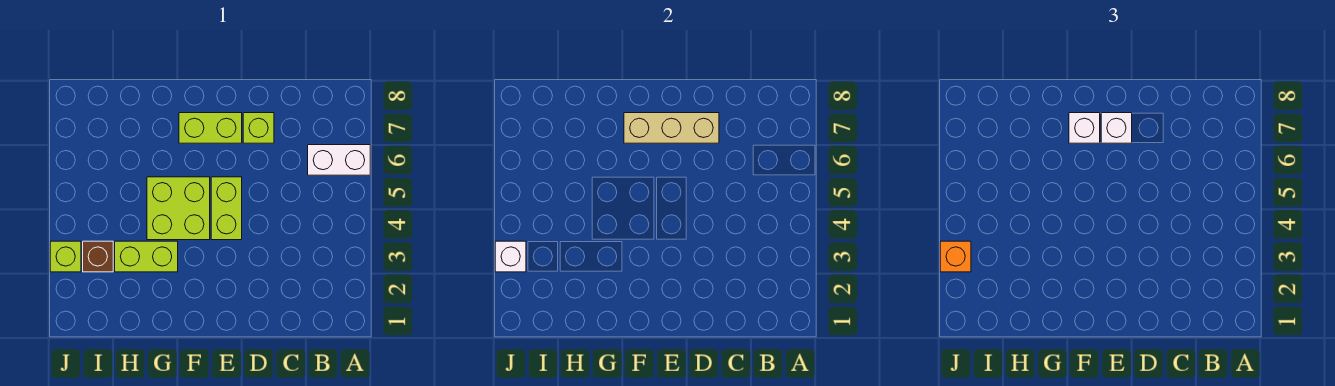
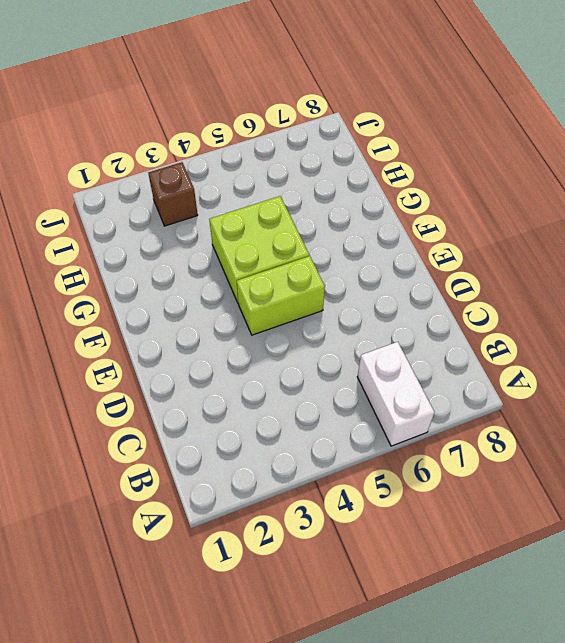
none -> lime brick D7 level 1
none -> lime brick E7:F7 level 1
none -> lime brick G3:H3 level 1

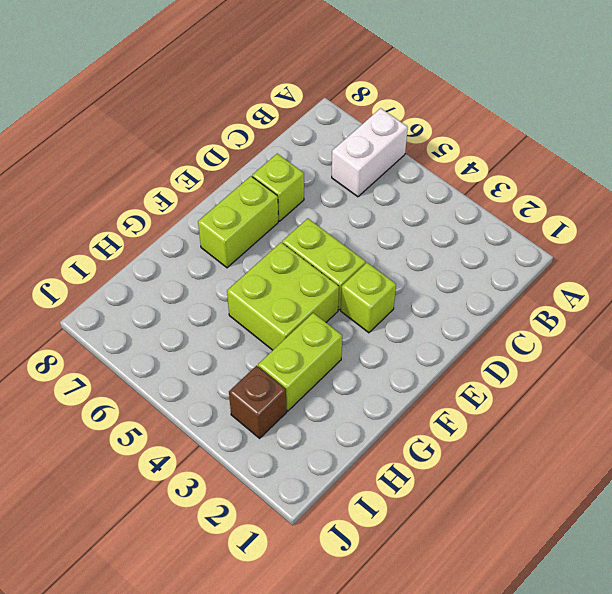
lime brick E3 level 1 -> lime brick J3 level 1
none -> tan brick D7:F7 level 2
none -> white brick J3 level 2
none -> white brick E7 level 3

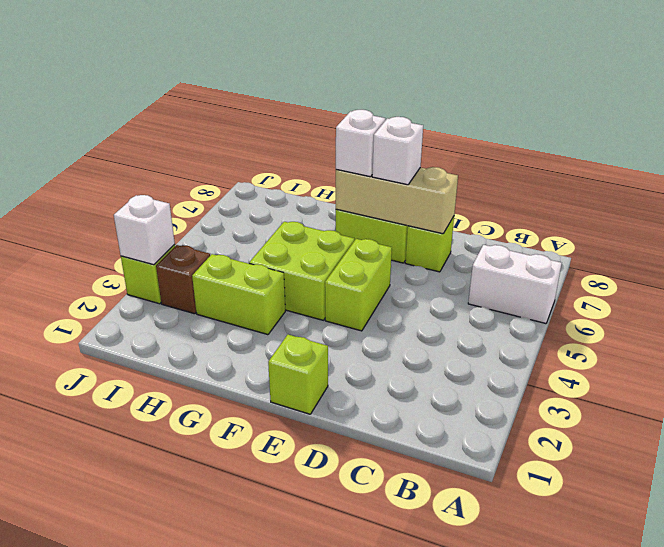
lime brick E1 level 1 -> none
none -> orange brick J3 level 3

